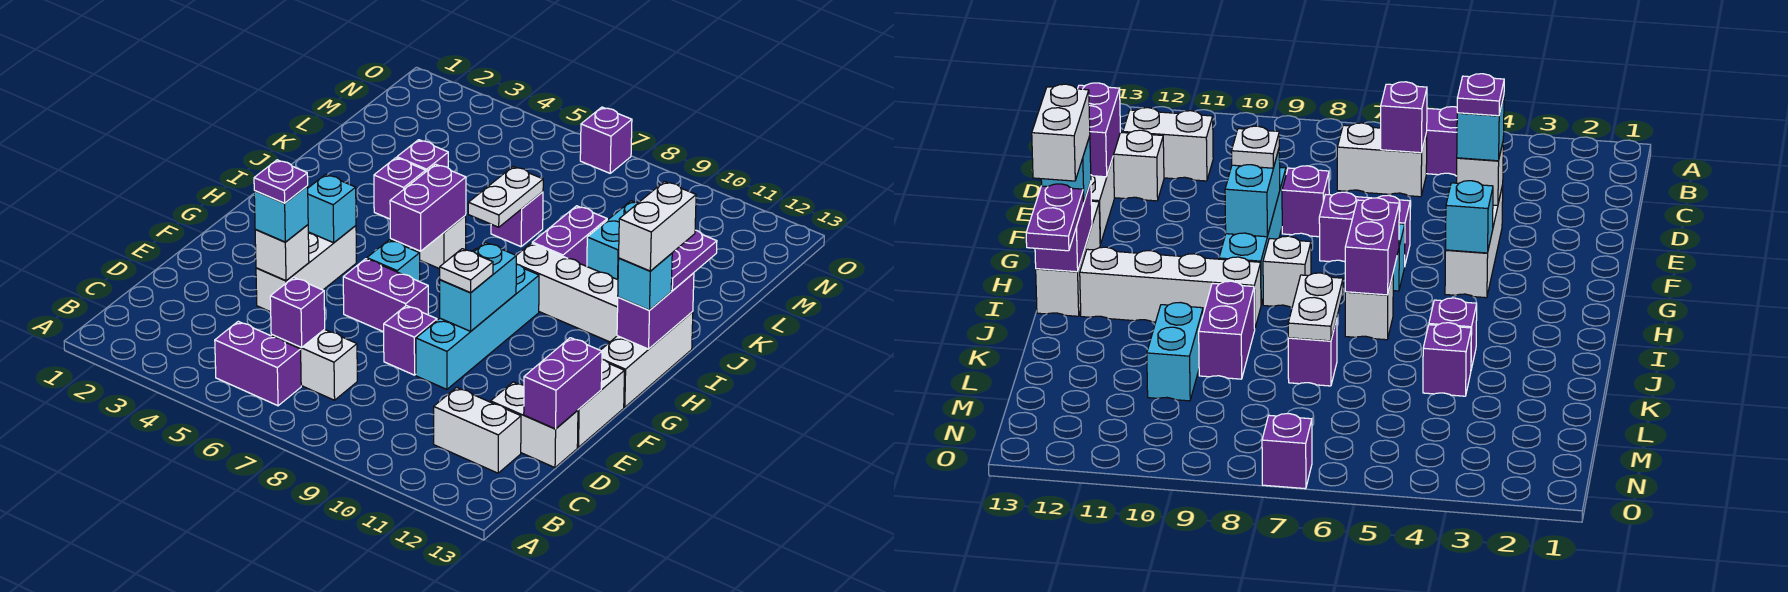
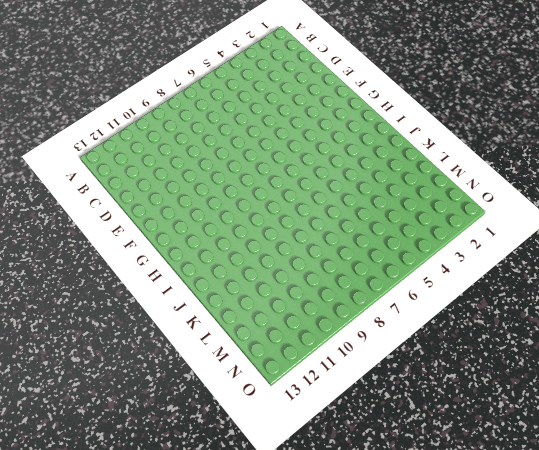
none -> purple brick B5:B6 level 1
none -> white brick C6:C7 level 1
none -> white brick C11:C12 level 1
none -> white brick D12:D13 level 1

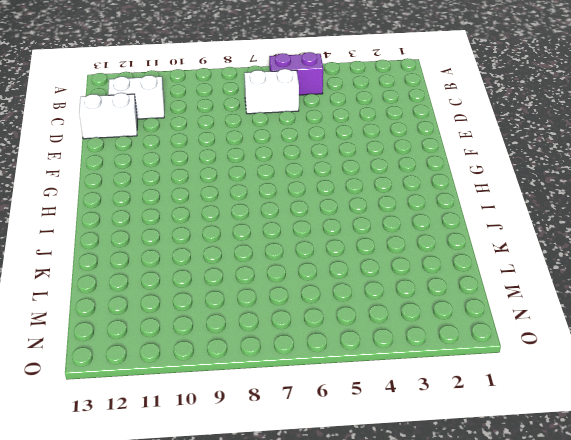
none -> white brick E4:G4 level 1
none -> purple brick E8 level 1
none -> cyan brick E9:H9 level 1
none -> white brick E13:F13 level 1

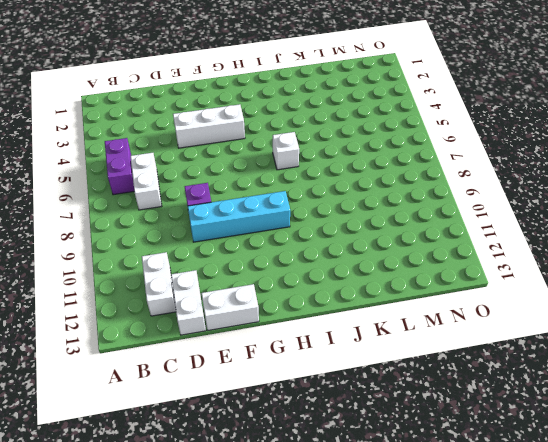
none -> purple brick F6:F7 level 1
none -> cyan brick G6 level 1
none -> white brick G13:I13 level 1
none -> white brick H8 level 1

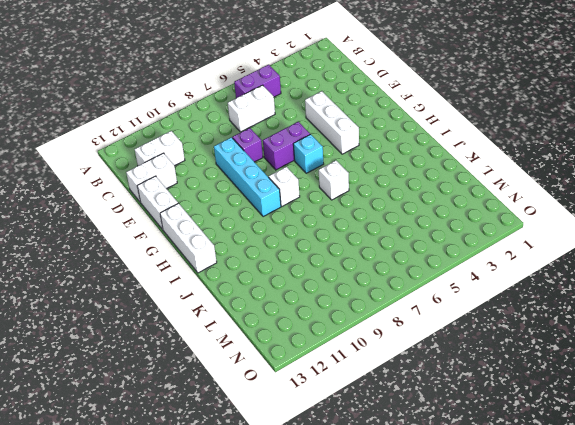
none -> white brick I9:I12 level 1
none -> purple brick J4 level 1
none -> purple brick J9:K9 level 1
none -> purple brick K4 level 1

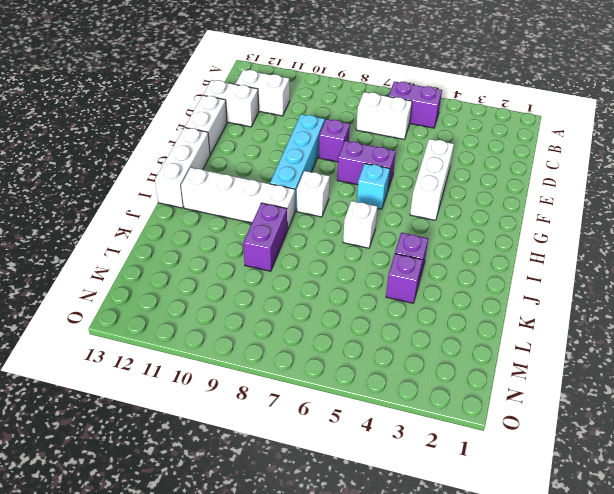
none -> purple brick K7 level 1
none -> cyan brick K10:L10 level 1
none -> purple brick O7 level 1
none -> purple brick C6 level 2

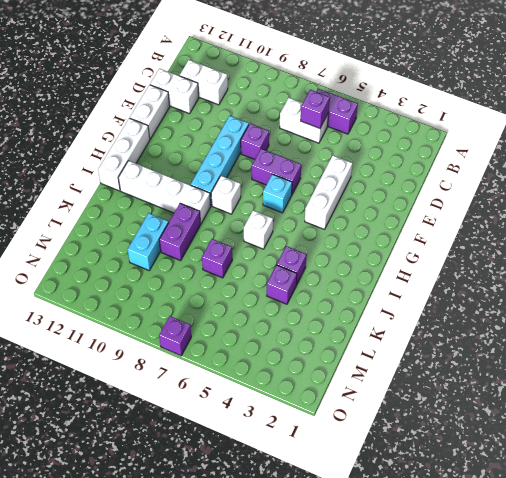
none -> purple brick D13:E13 level 2
none -> white brick E4 level 2
none -> cyan brick F9:G9 level 2
none -> cyan brick G4 level 2

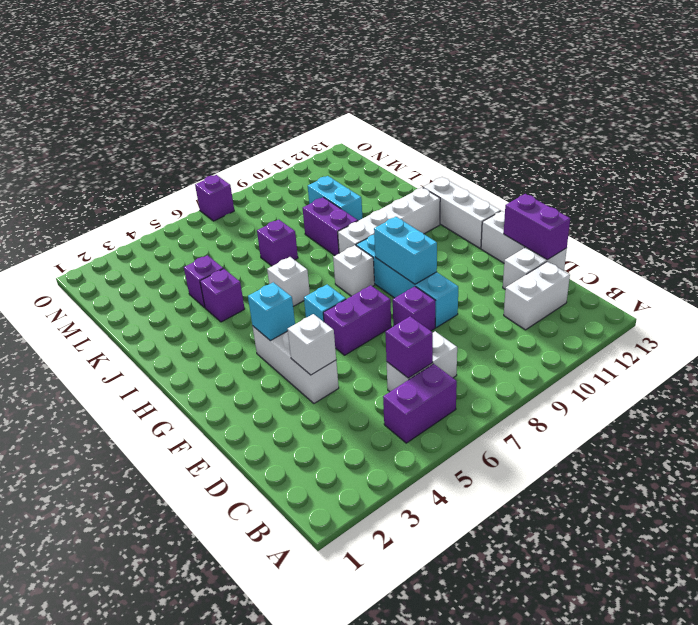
none -> purple brick H6:I6 level 2
none -> purple brick H13:I13 level 2
none -> white plate J7:K7 level 2
none -> cyan brick E4 level 3

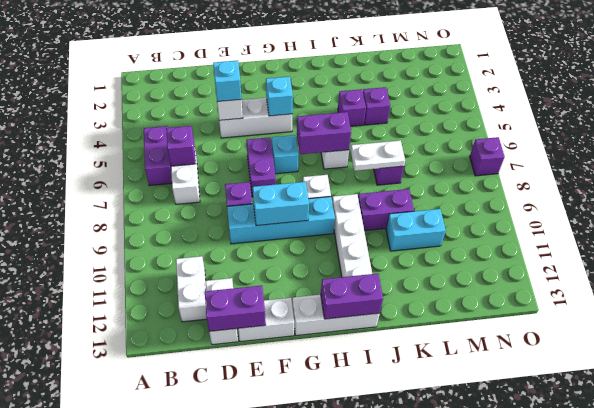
none -> white plate F9 level 3
none -> cyan brick H13 level 3
none -> purple plate I13:J13 level 3
none -> purple plate E4 level 4

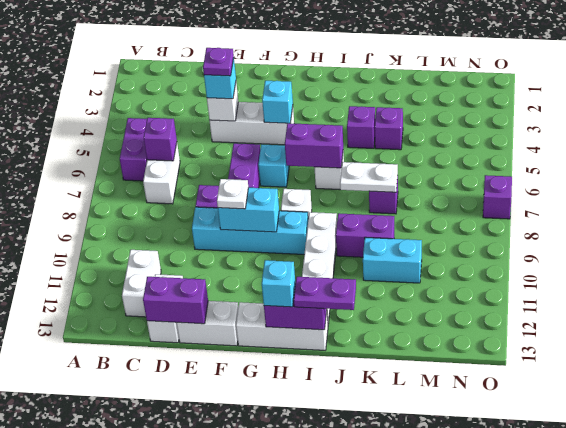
none -> white brick H13:I13 level 4

